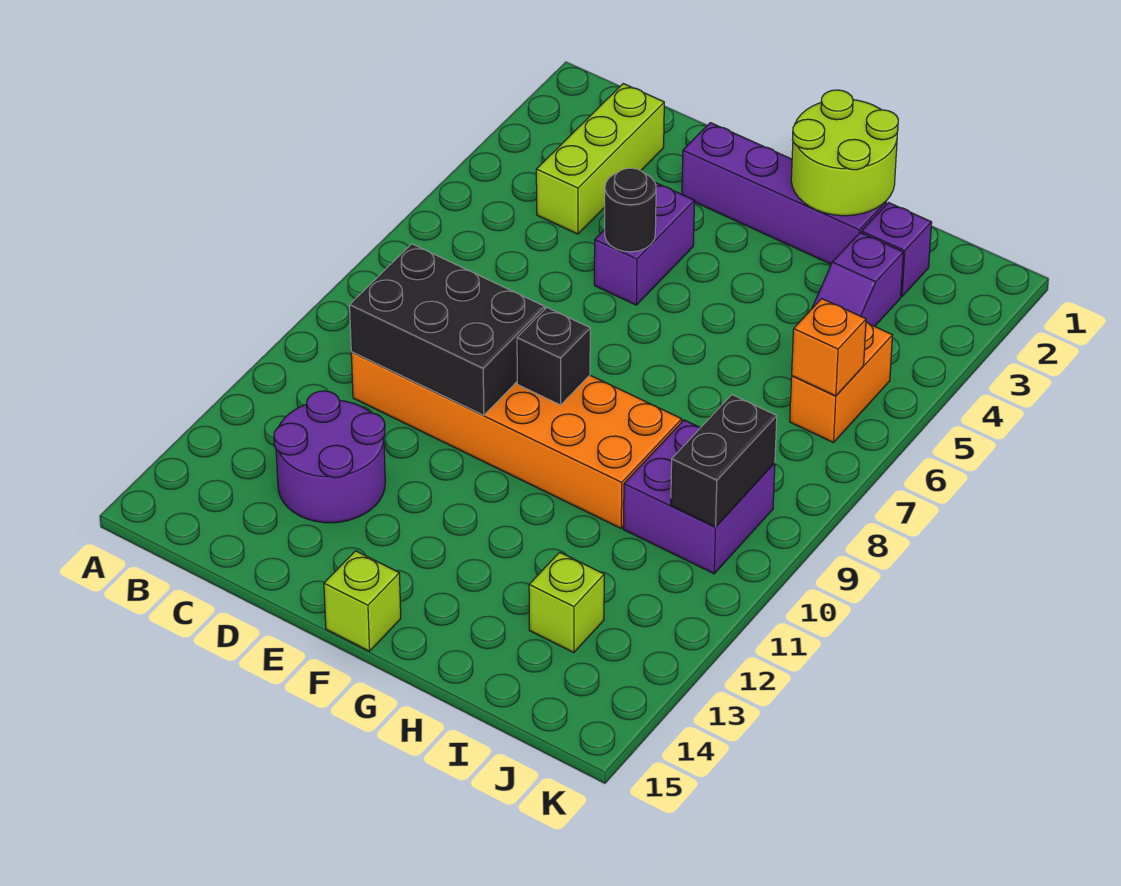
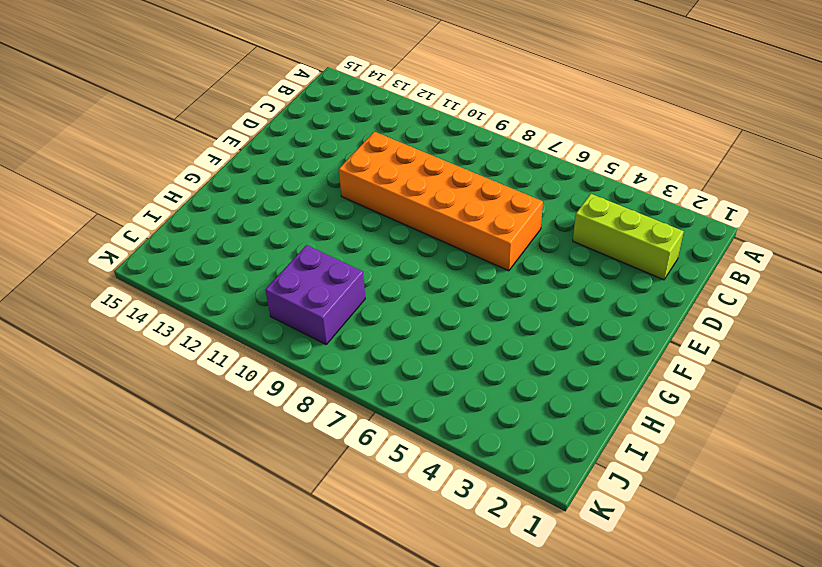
orange brick D6:E11 level 1 -> orange brick C9:H10 level 1
none -> purple round brick C12:D13 level 1
none -> purple brick E2:H2 level 1
none -> purple brick E4:E5 level 1

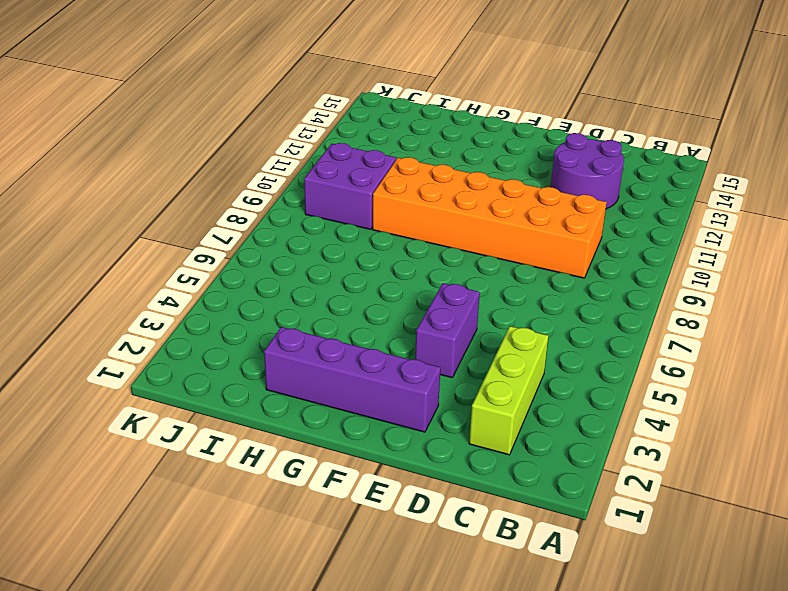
none -> lime brick F15 level 1
none -> purple brick I2 level 1
none -> purple slope I3:I4 level 1 top 3

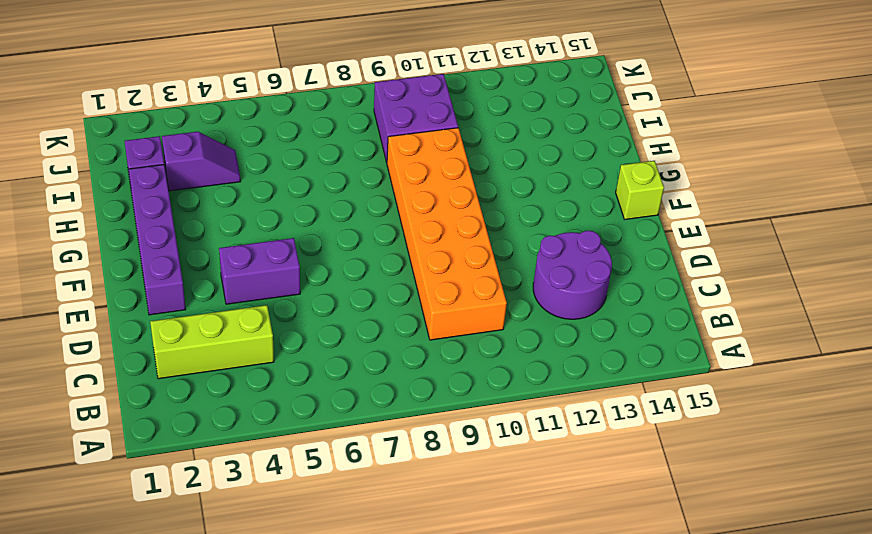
none -> lime brick I13 level 1
none -> orange brick J5:J6 level 1
none -> black brick C9:E10 level 2

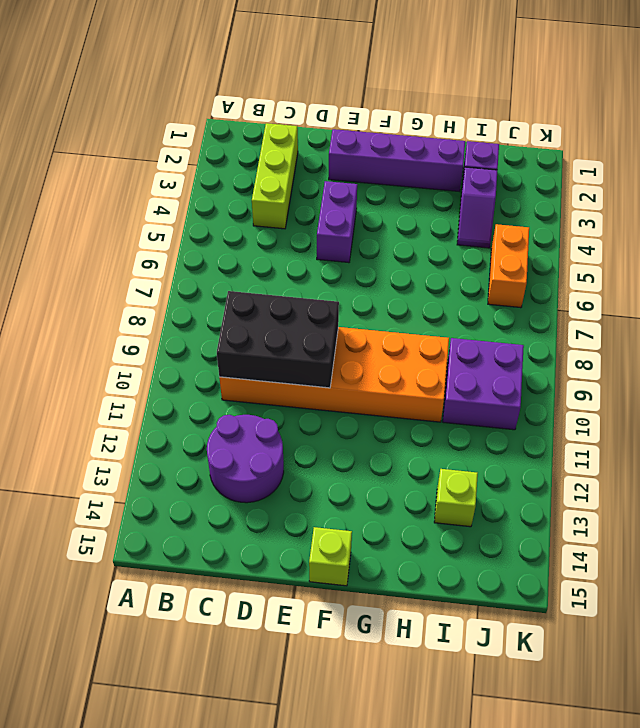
none -> black round brick E5 level 2
none -> black brick F9 level 2
none -> lime round brick G1:H2 level 2

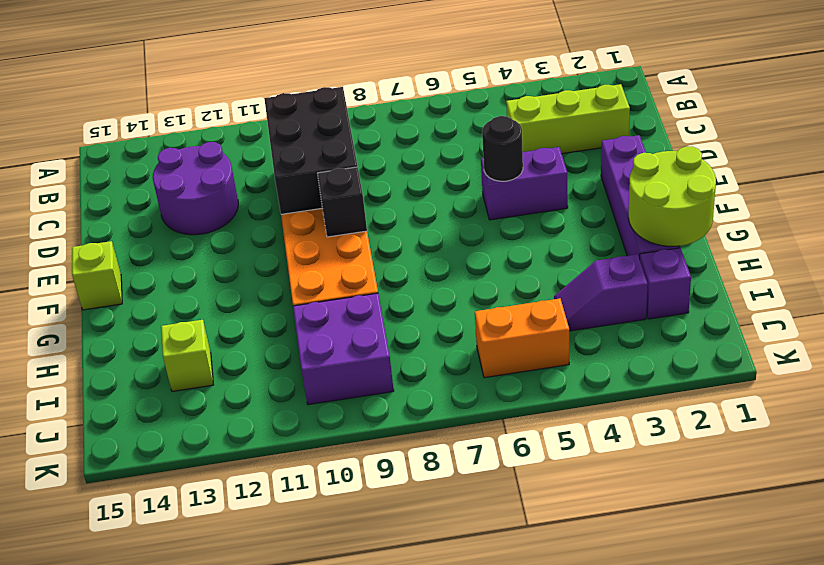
none -> orange brick J6 level 2
none -> black brick J9:J10 level 2

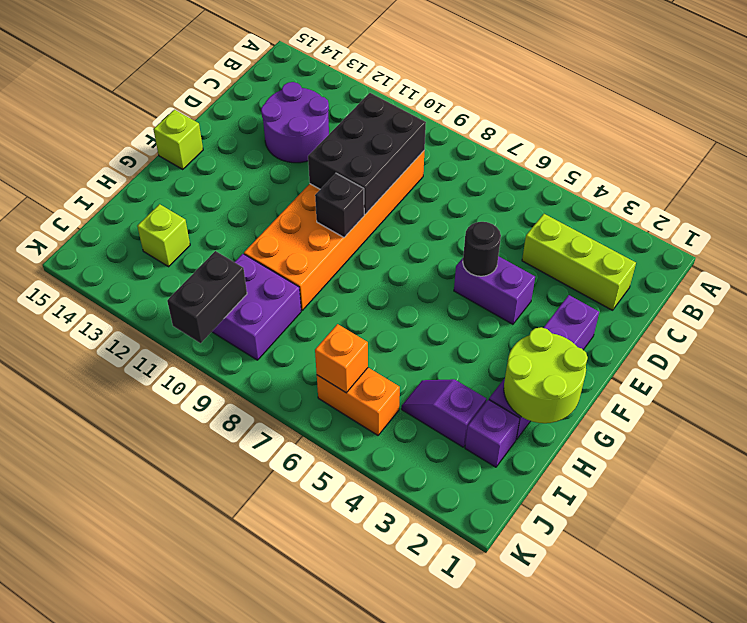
black brick J10:K10 level 2 -> black brick J9:J10 level 2

